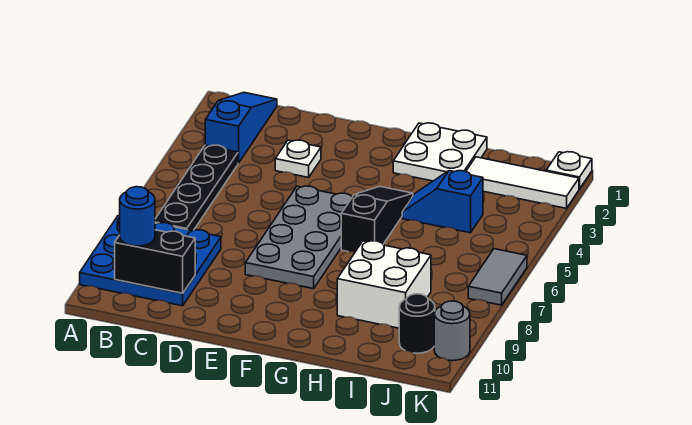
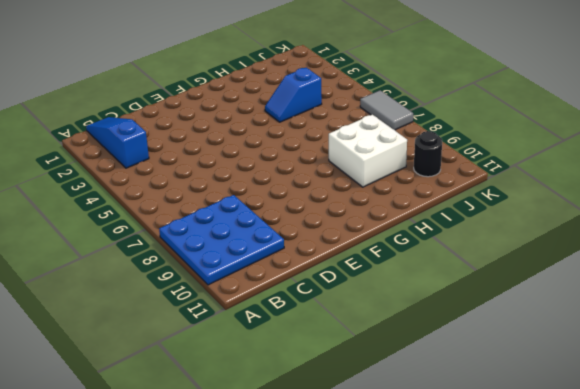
none -> black plate B4:B7 level 1
none -> white plate D3 level 1
none -> grey plate E5:F8 level 1

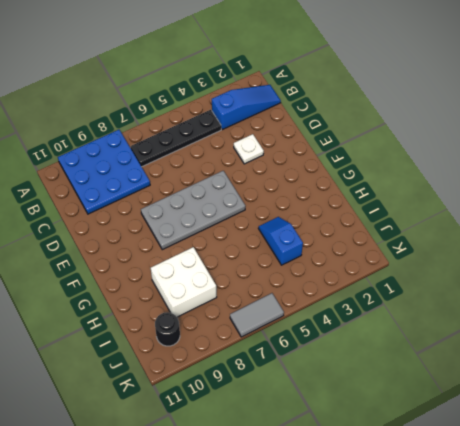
none -> white plate G1:H2 level 1
none -> black slope G4:G6 level 1 top 6
none -> white tile I2:K2 level 1

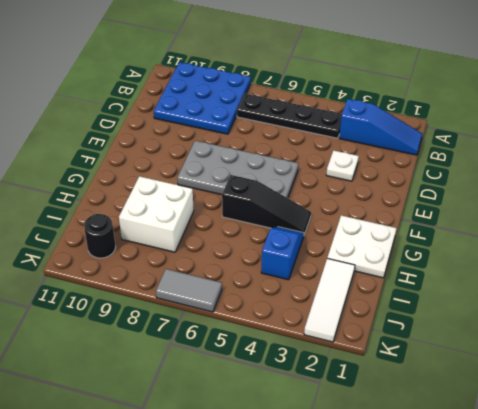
none -> white plate K1 level 1
none -> grey round brick K10 level 1
none -> black brick B10:C10 level 2

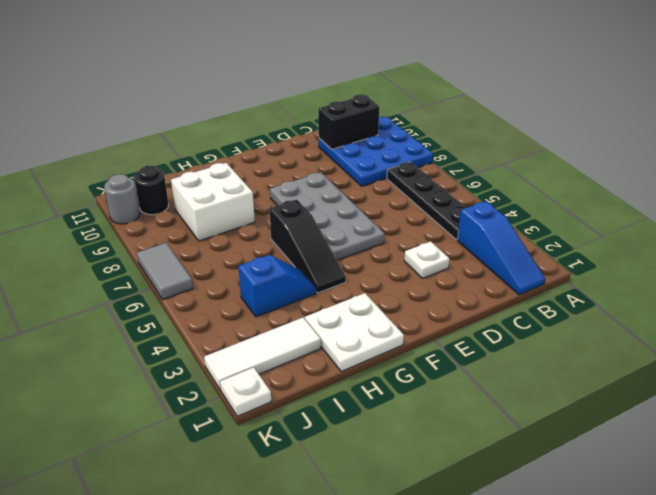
none -> blue round brick B10 level 3

